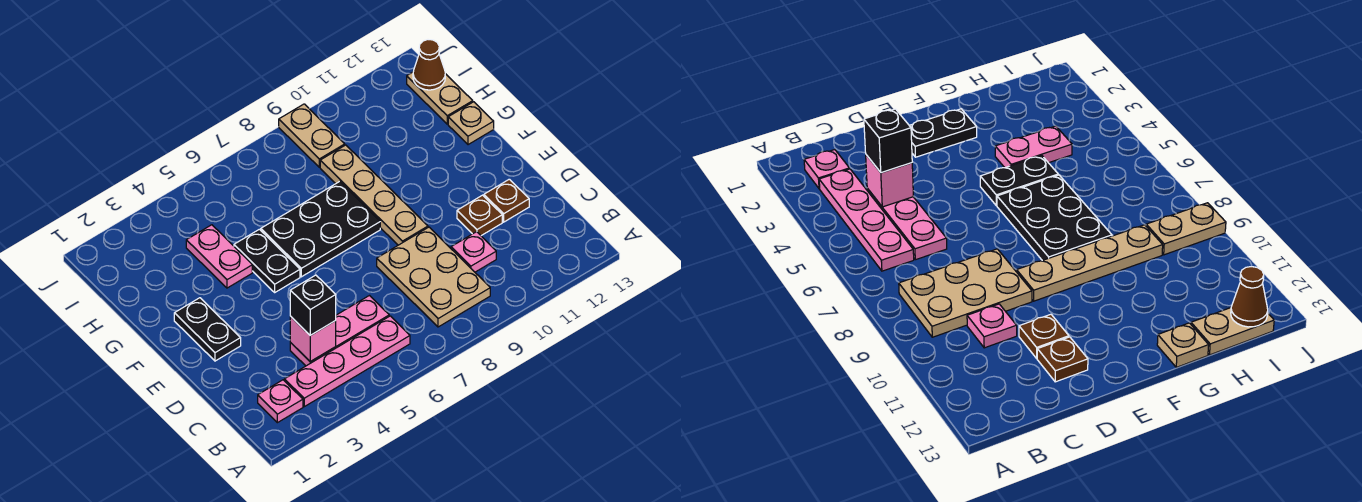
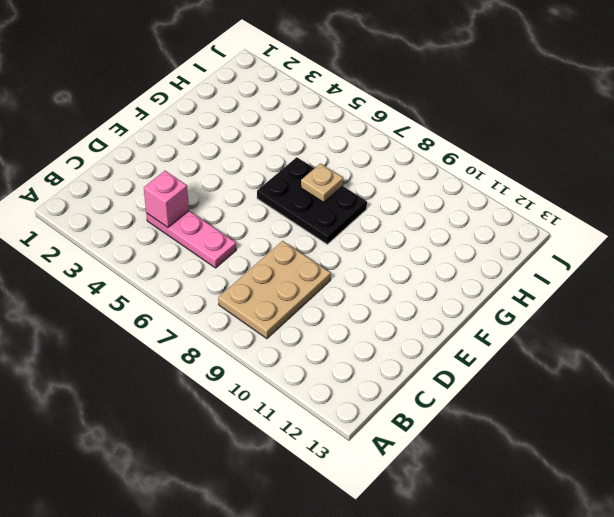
tan plate G7 level 2 -> tan plate G13 level 1
none -> pink plate B2 level 1
none -> pink plate B3:B6 level 1
none -> pink plate C10 level 1

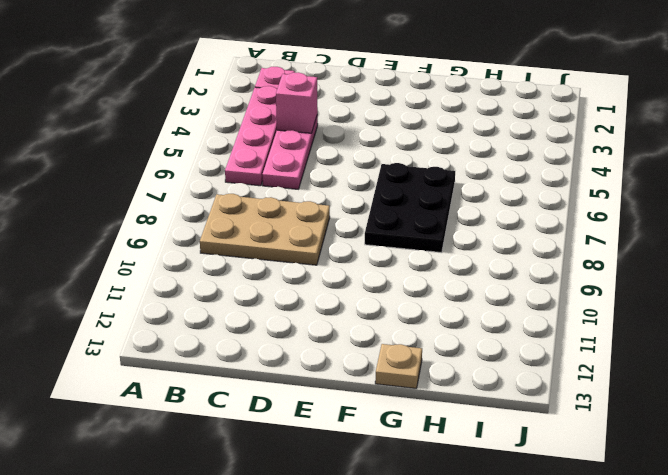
none -> pink plate C10 level 1
none -> brown plate D11 level 1
none -> brown plate D12 level 1

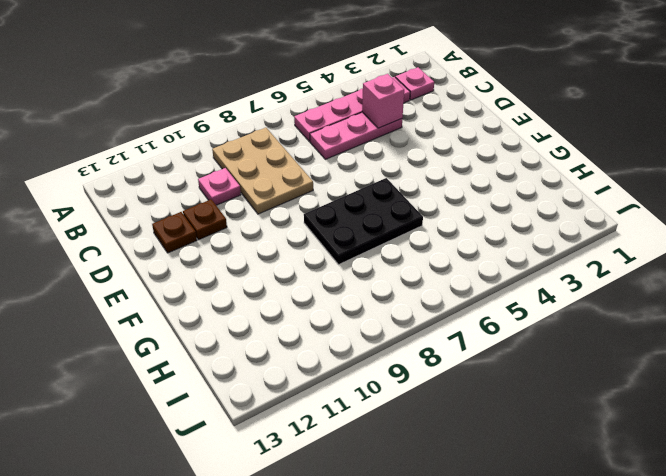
none -> black plate E2:F2 level 1
none -> tan plate E9:H9 level 1
none -> black plate F5:G5 level 1

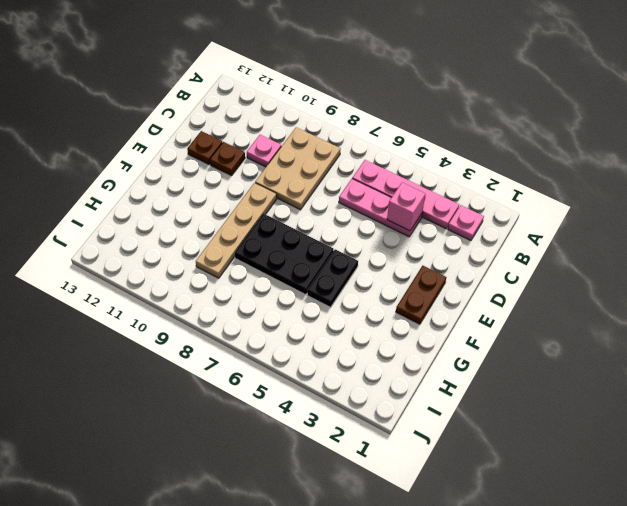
brown plate E2:F2 level 1 -> black plate E2:F2 level 1
none -> pink plate G4:H4 level 1
none -> tan plate G13 level 1
none -> tan plate H13:I13 level 1

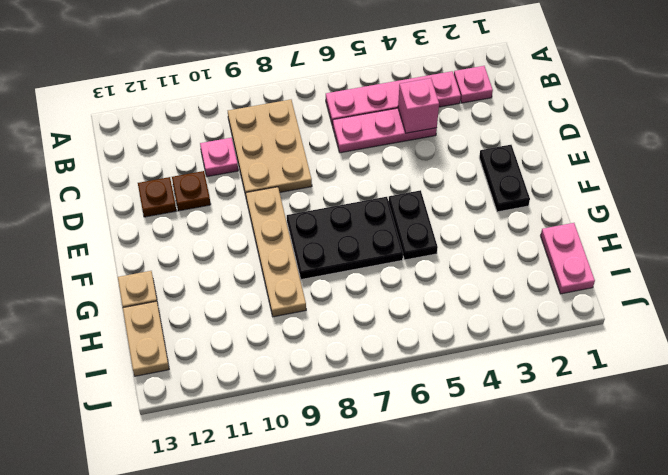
pink plate H1:I1 level 1 -> pink plate G4:H4 level 1
none -> tan plate I9:J9 level 1
none -> brown cone I13 level 2
none -> black brick C4 level 3

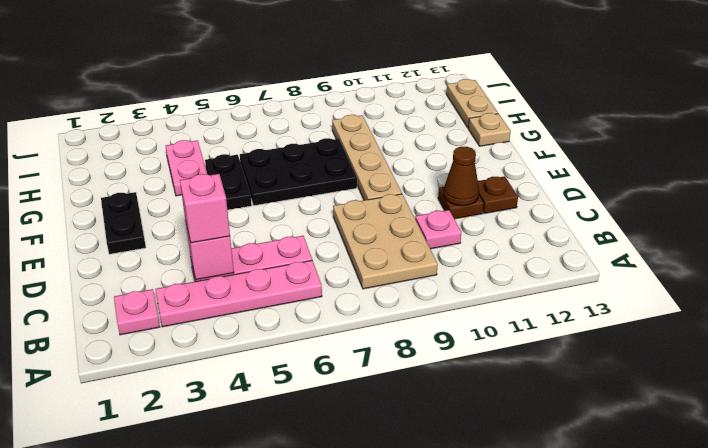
pink brick C4 level 3 -> black brick C4 level 3
brown cone D11 level 2 -> brown cone I13 level 2
none -> tan plate I9:J9 level 1

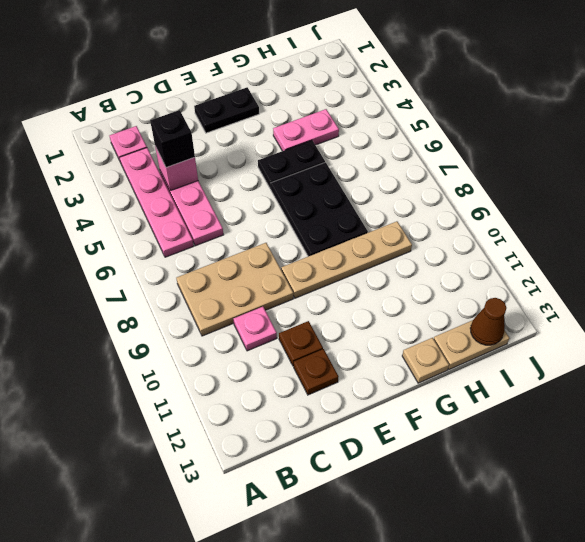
none -> tan plate I9:J9 level 1

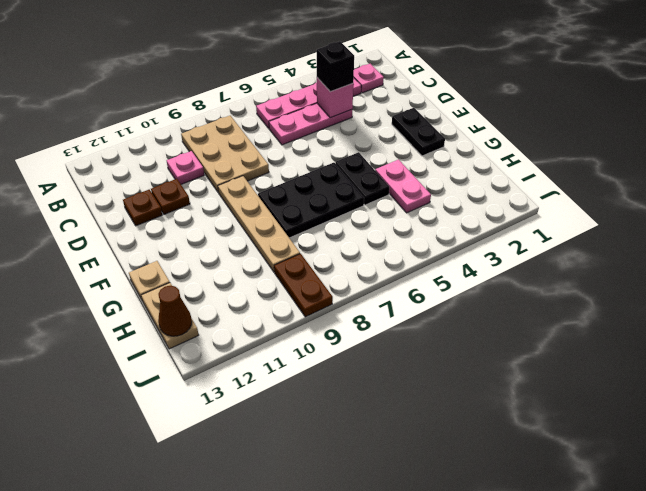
brown plate I9:J9 level 1 -> tan plate I9:J9 level 1

